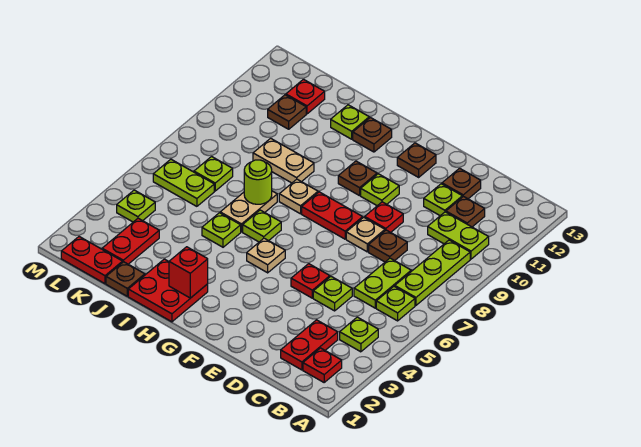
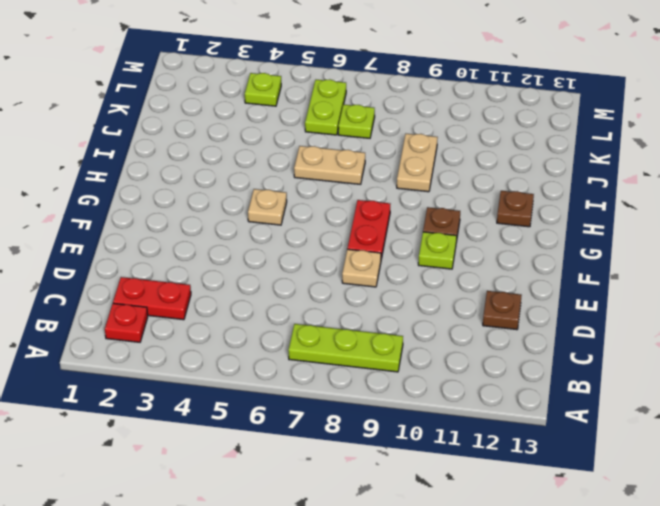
none -> lime plate B4 level 1
none -> lime plate B6 level 1
none -> lime plate B10:C10 level 1
none -> lime plate C6:C7 level 1

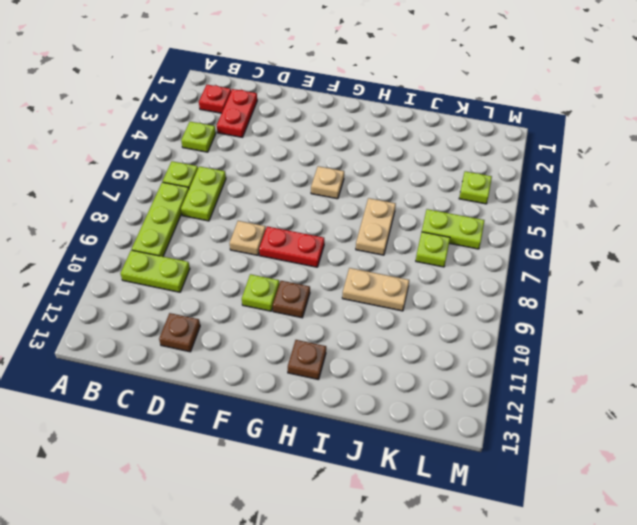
none -> brown plate C11 level 1
none -> lime plate D5 level 1
none -> brown plate D8 level 1
none -> lime plate D11 level 1

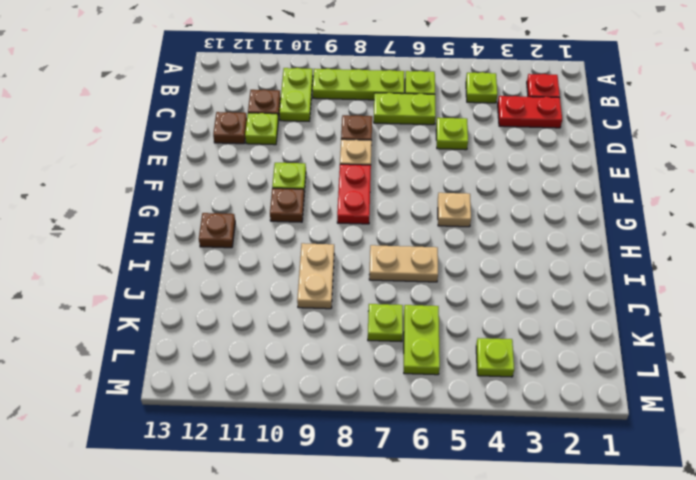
none -> red plate E5 level 1
none -> red plate E9 level 1
none -> brown plate F12 level 1
none -> red plate H1:I2 level 1

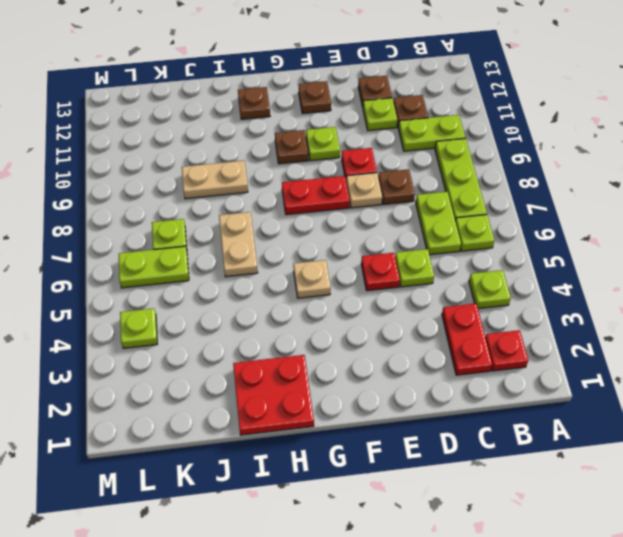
none -> lime plate H6 level 1
none -> tan plate H8 level 1
none -> lime plate I5 level 1
none -> lime plate I12 level 1

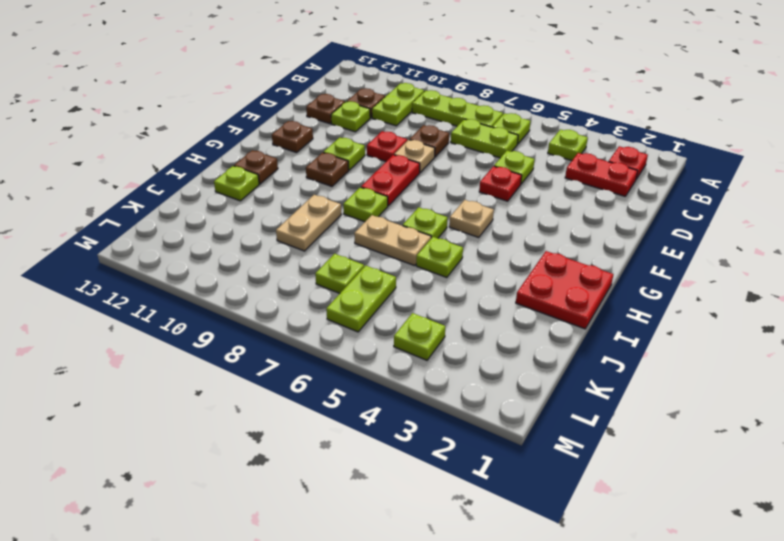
lime plate H8 level 1 -> tan plate H8 level 1
none -> brown plate J1 level 1
none -> red plate K1:L1 level 1
none -> red plate K2:K3 level 1
none -> brown plate K11 level 1

